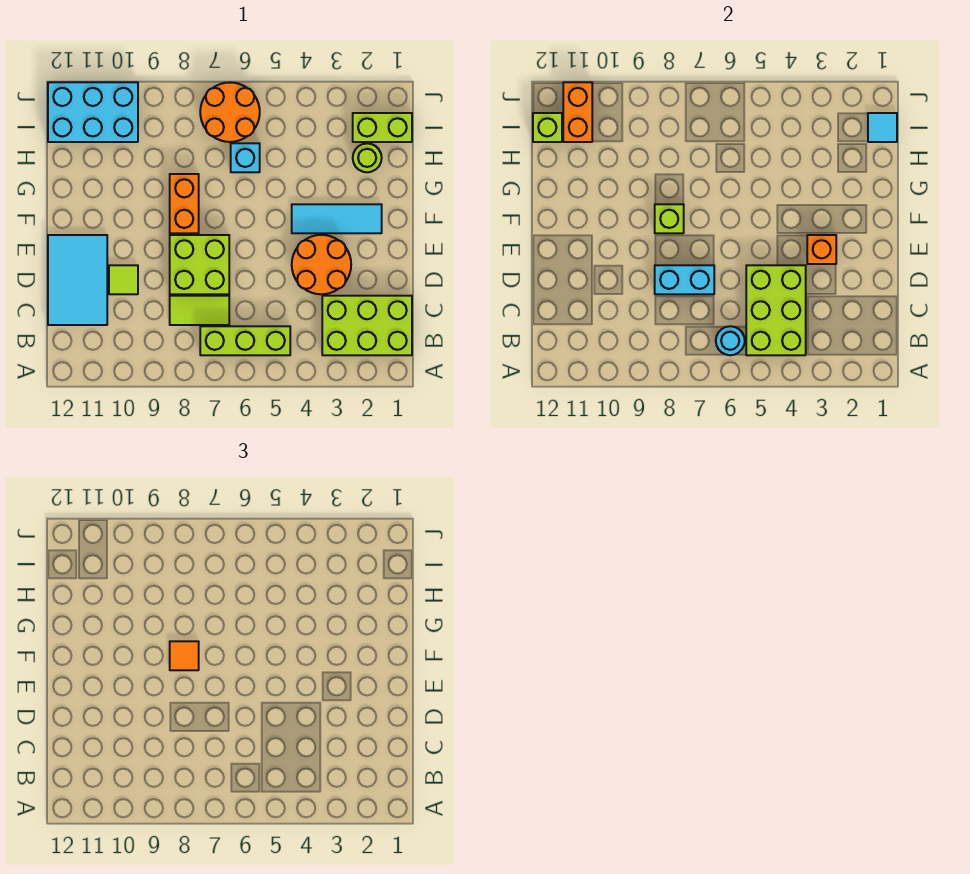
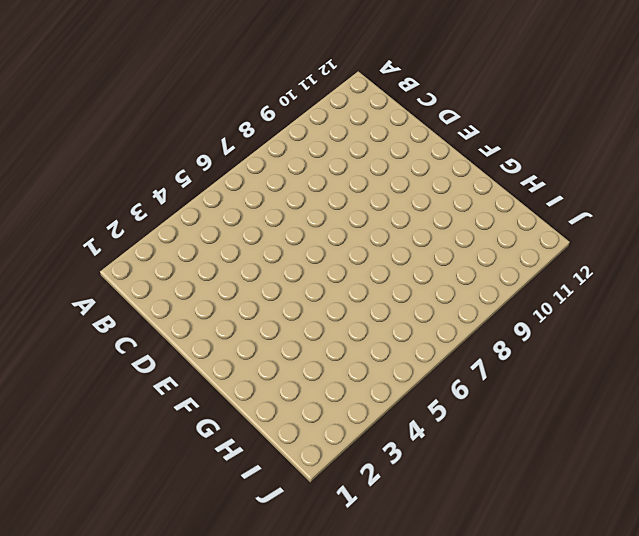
none -> lime brick B1:C3 level 1
none -> lime brick B5:B7 level 1
none -> lime tile C7:C8 level 1

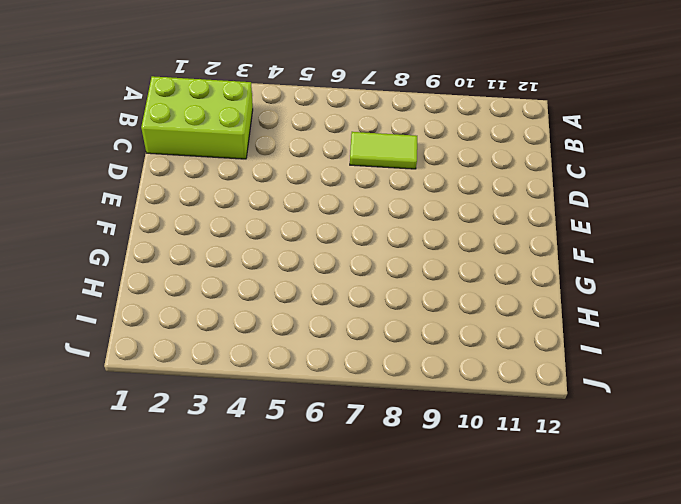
none -> lime brick B5:B7 level 1
none -> cyan tile C11:E12 level 1
none -> orange round brick D3:E4 level 1

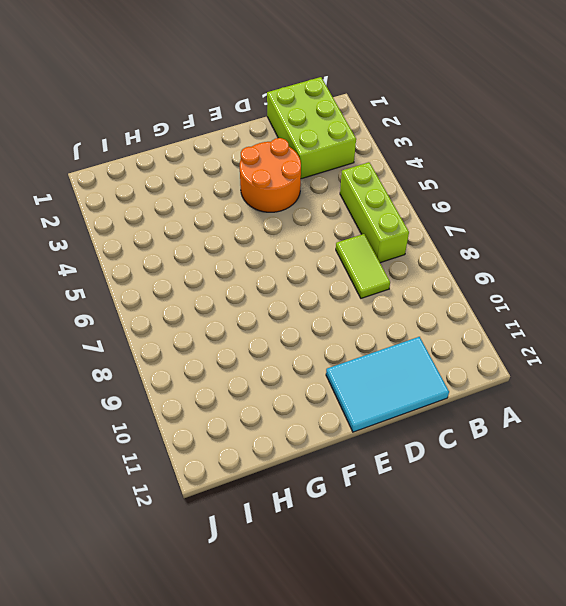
none -> lime brick D7:E8 level 1
none -> lime tile D10 level 1
none -> cyan tile F2:F4 level 1

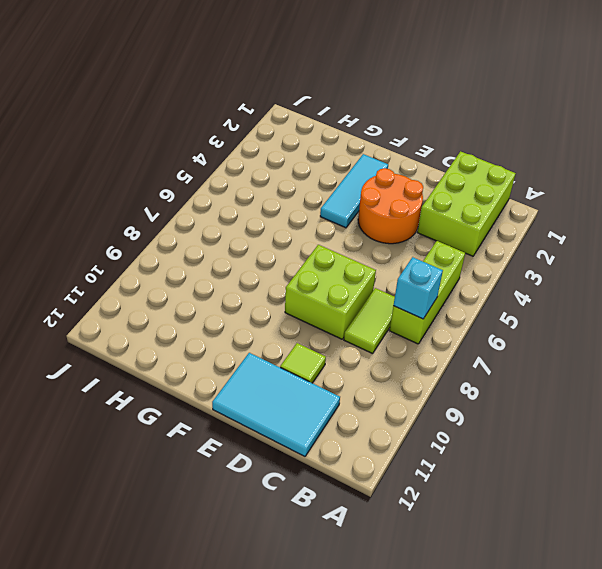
cyan brick B7 level 2 -> cyan brick H6 level 1
none -> orange brick F8:G8 level 1
none -> lime round brick H2 level 1
none -> lime brick I1:I2 level 1

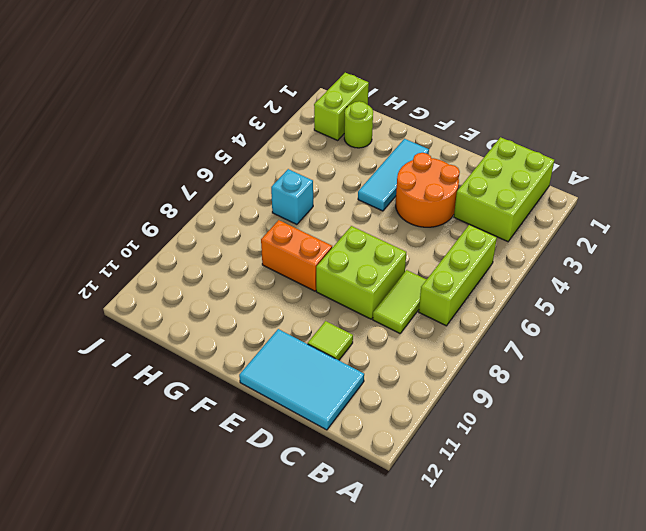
none -> orange round brick I6:J7 level 1
none -> cyan brick I10:J12 level 1
none -> lime brick B4:D5 level 2

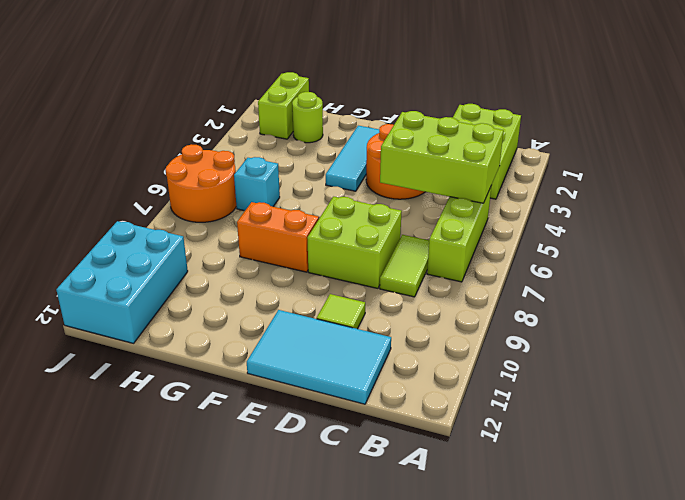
none -> cyan round brick B6 level 2
none -> cyan brick D7:D8 level 2
none -> orange brick E3 level 2

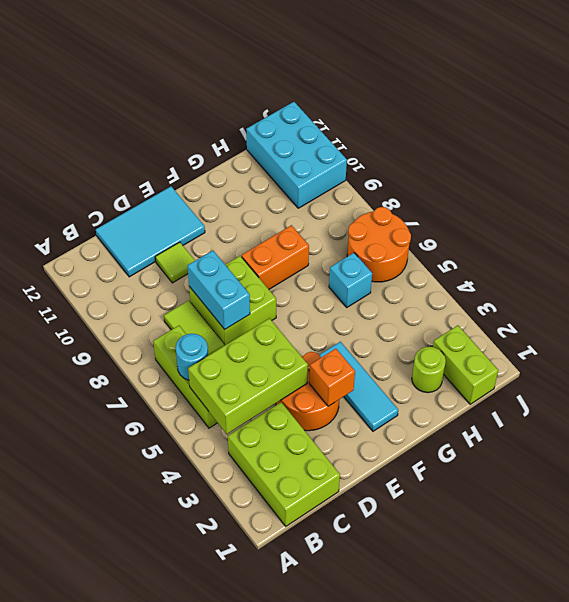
none -> lime brick F8 level 2
none -> cyan tile I1 level 2
none -> orange brick I11:J11 level 2

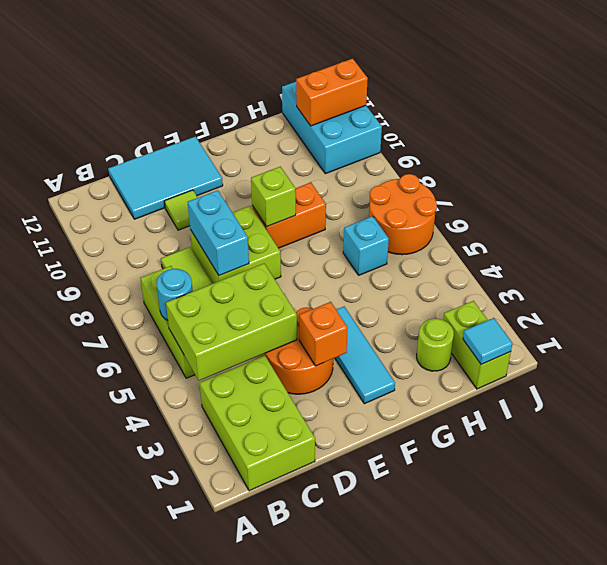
none -> lime brick I12 level 2
none -> orange tile F8 level 3

